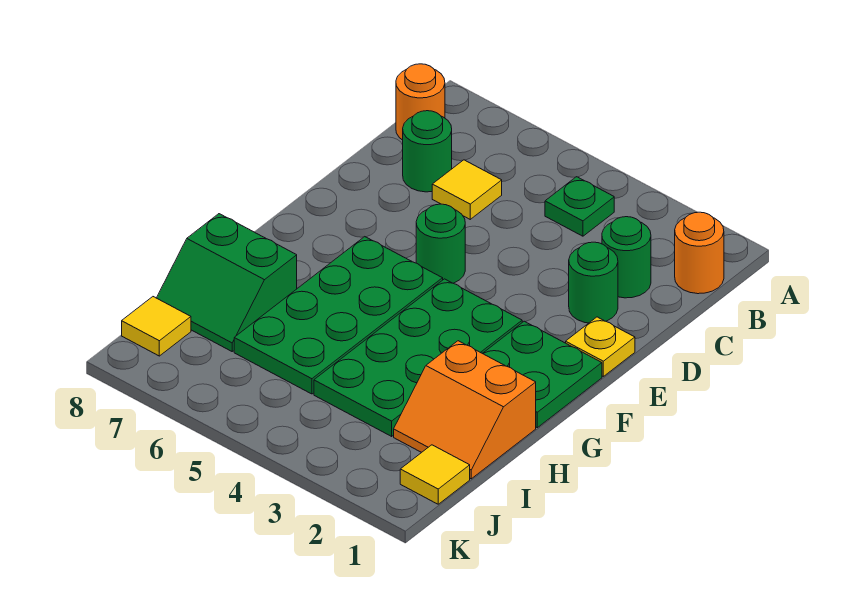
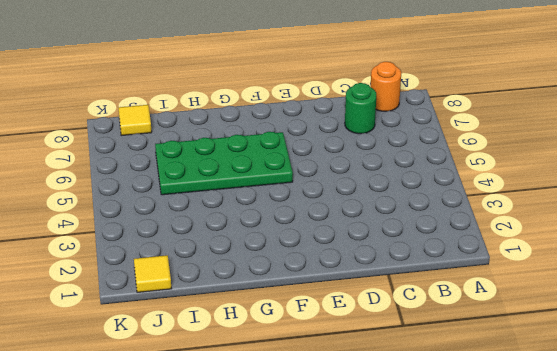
none -> orange round brick B1 level 1
none -> green plate B4 level 1
none -> green round brick C2 level 1

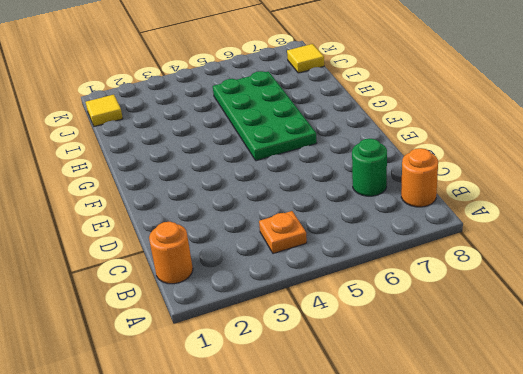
orange plate B4 level 1 -> green plate B4 level 1
none -> green round brick C2 level 1
none -> yellow tile C6 level 1
none -> green round brick D2 level 1

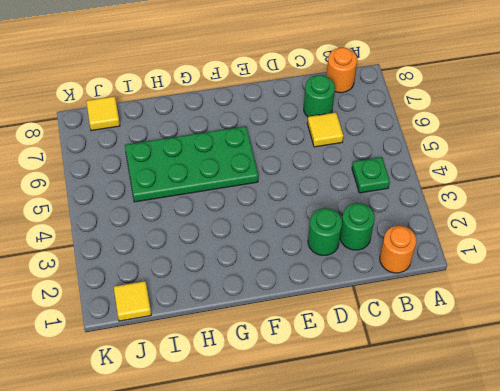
none -> yellow plate E1 level 1
none -> green round brick E5 level 1
none -> green plate F1:G2 level 1

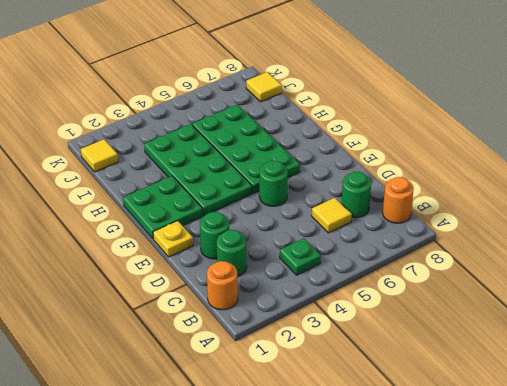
none -> orange slope H1:I2 level 1 top H
none -> green slope H7:I8 level 1 top H

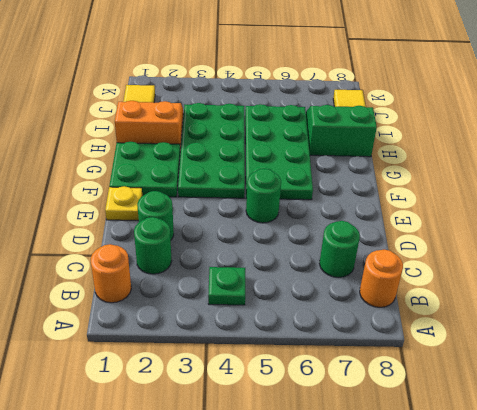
none -> yellow tile C6 level 1

